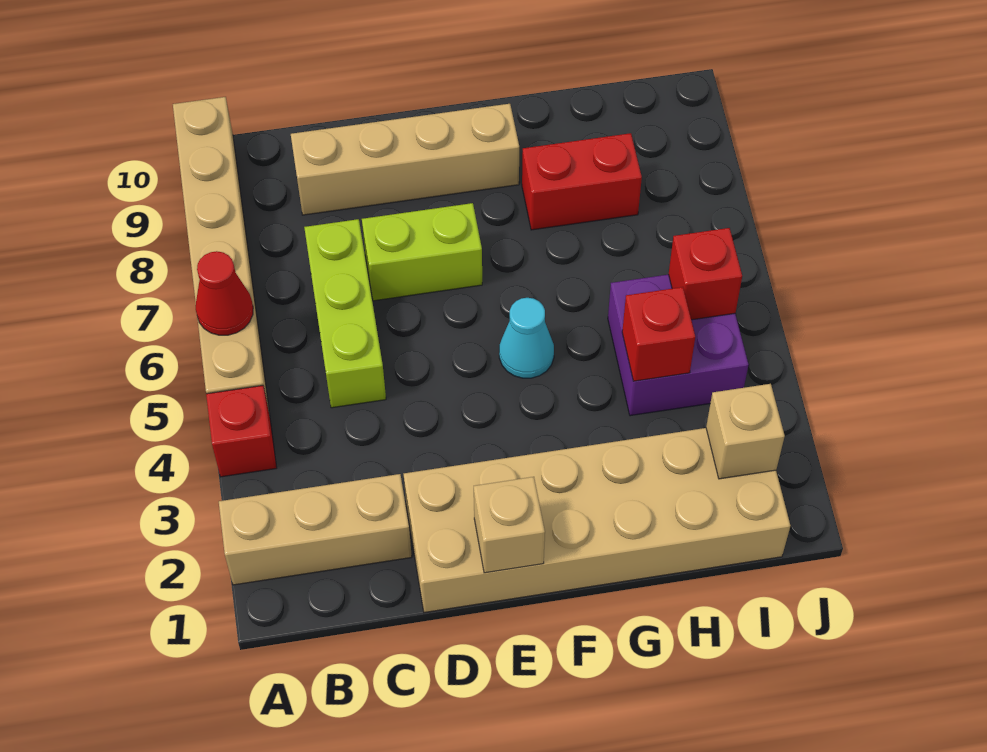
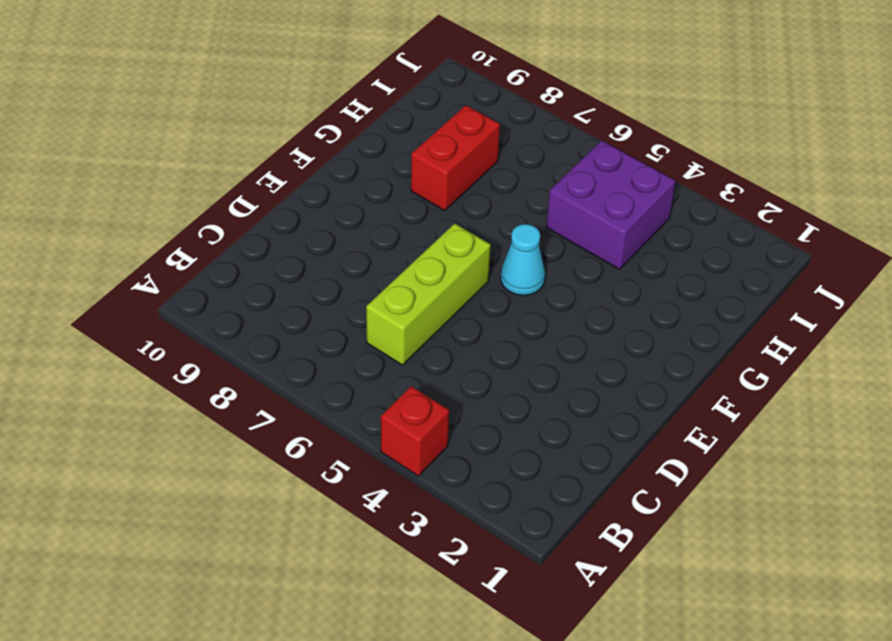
lime brick C6:E6 level 1 -> lime brick C5:C7 level 1
none -> tan brick A2:C2 level 1
none -> tan brick A5:A10 level 1
none -> tan brick C9:F9 level 1

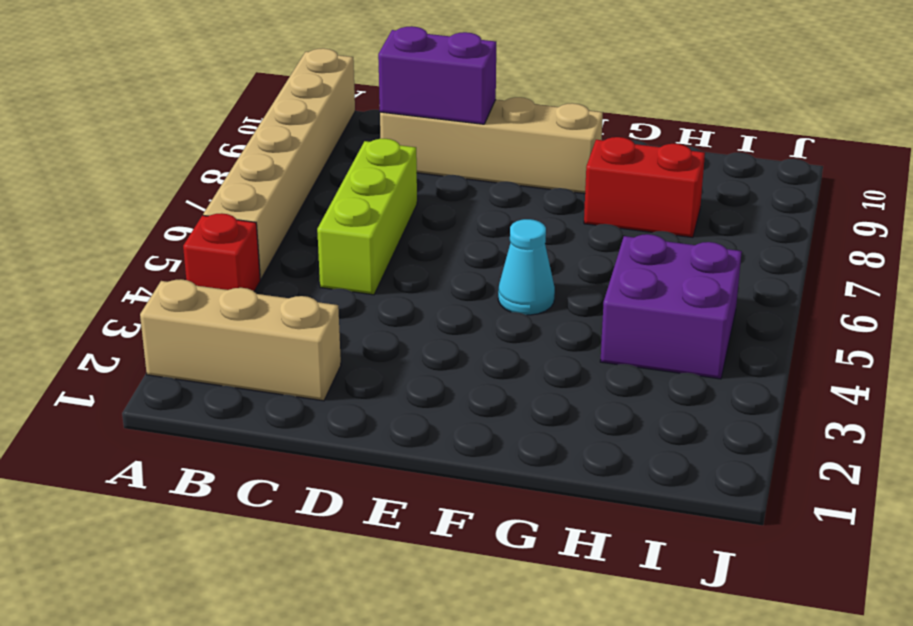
purple brick C9:D9 level 2 -> none
none -> tan brick D1:I2 level 1
none -> lime brick D7:E7 level 1
none -> red cone A6 level 2

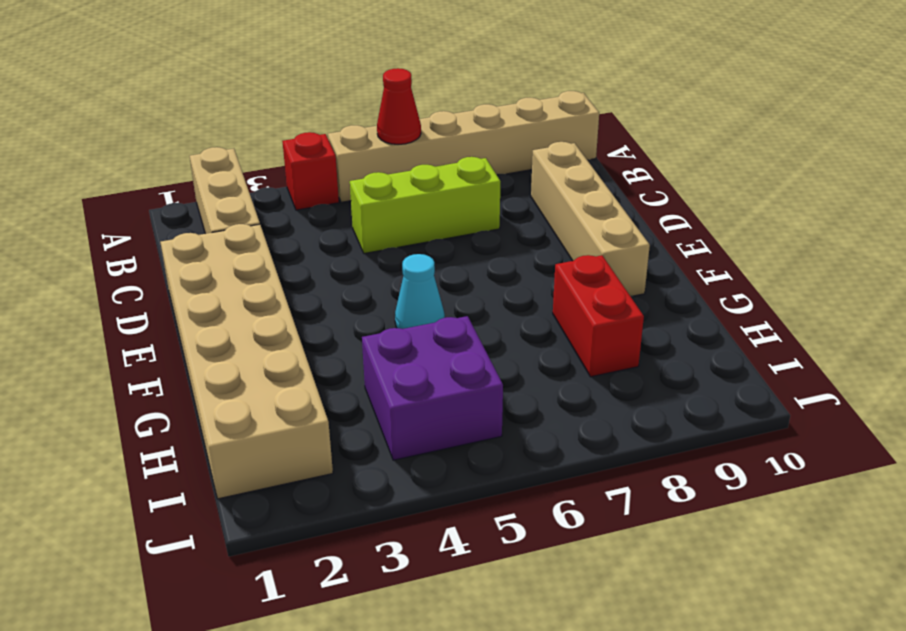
none -> lime brick D7:E7 level 1
none -> tan brick E1 level 2
none -> red brick H4 level 2

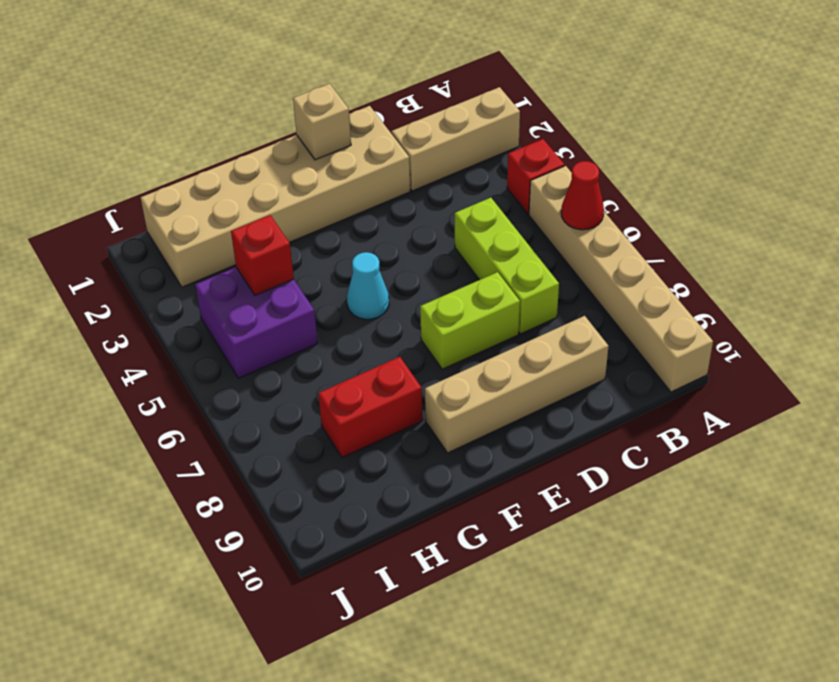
none -> tan brick I2 level 2
none -> red brick I5 level 2

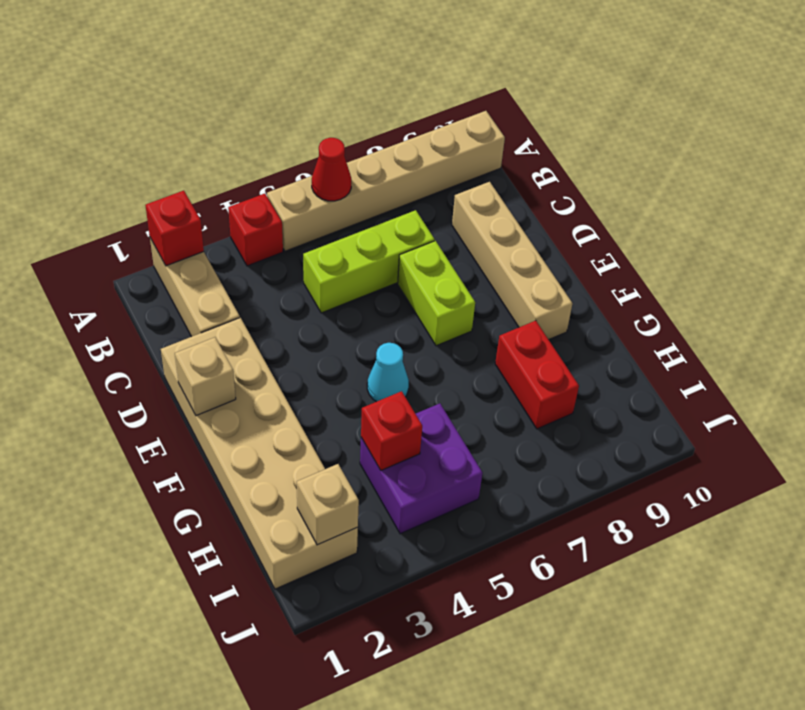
red brick A2 level 2 -> red brick I5 level 2

